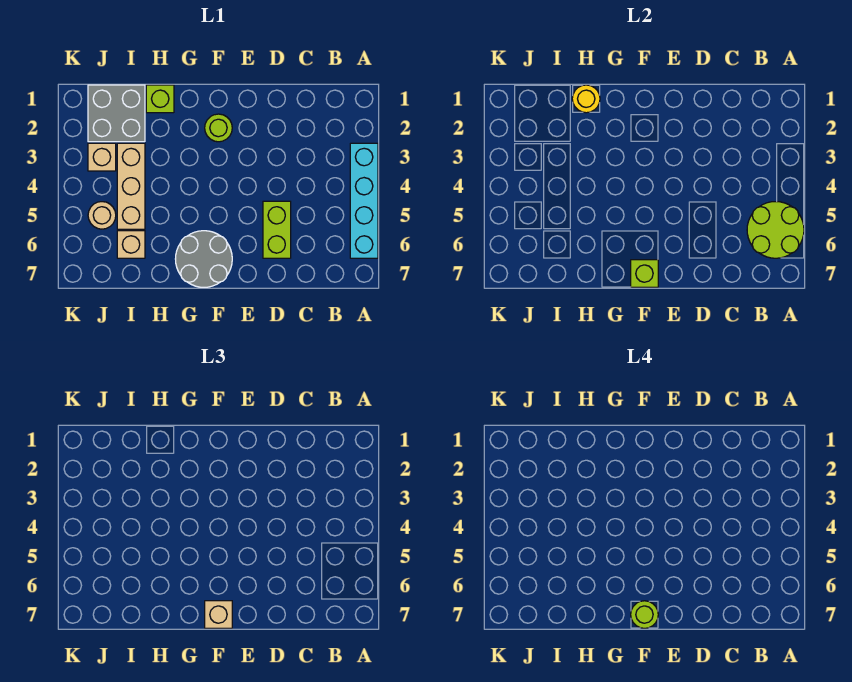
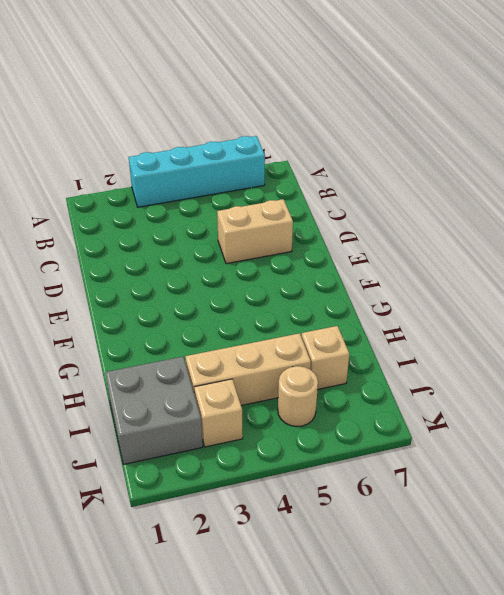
tan brick D5:D6 level 1 -> lime brick D5:D6 level 1
none -> lime round brick F2 level 1
none -> grey round brick F6:G7 level 1
none -> lime brick H1 level 1

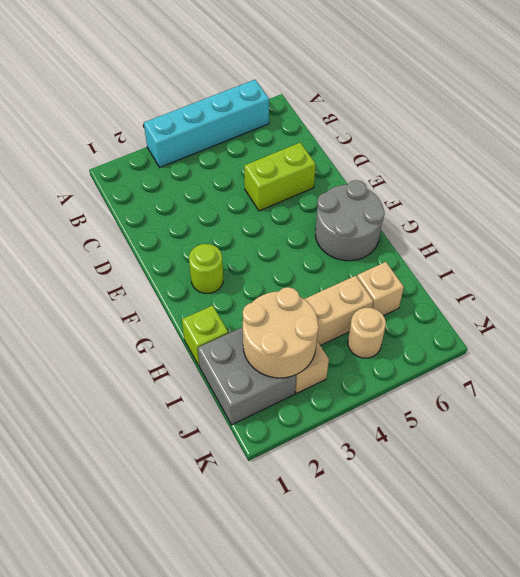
tan round brick I2:J3 level 2 -> none
none -> lime round brick A5:B6 level 2
none -> lime brick F7 level 2
none -> yellow round brick H1 level 2

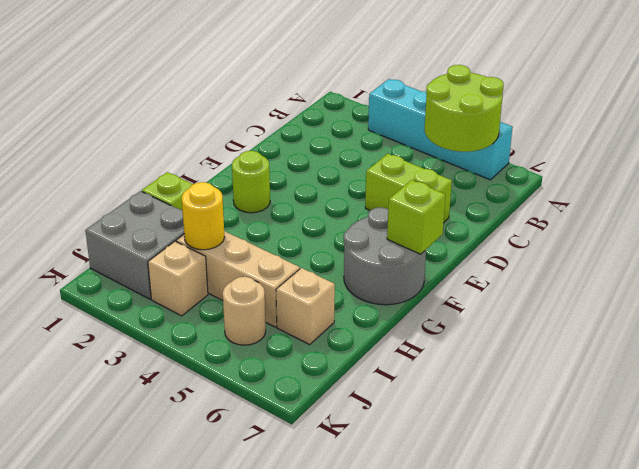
yellow round brick I3 level 2 -> yellow round brick H1 level 2
none -> tan brick F7 level 3
none -> lime round brick F7 level 4

